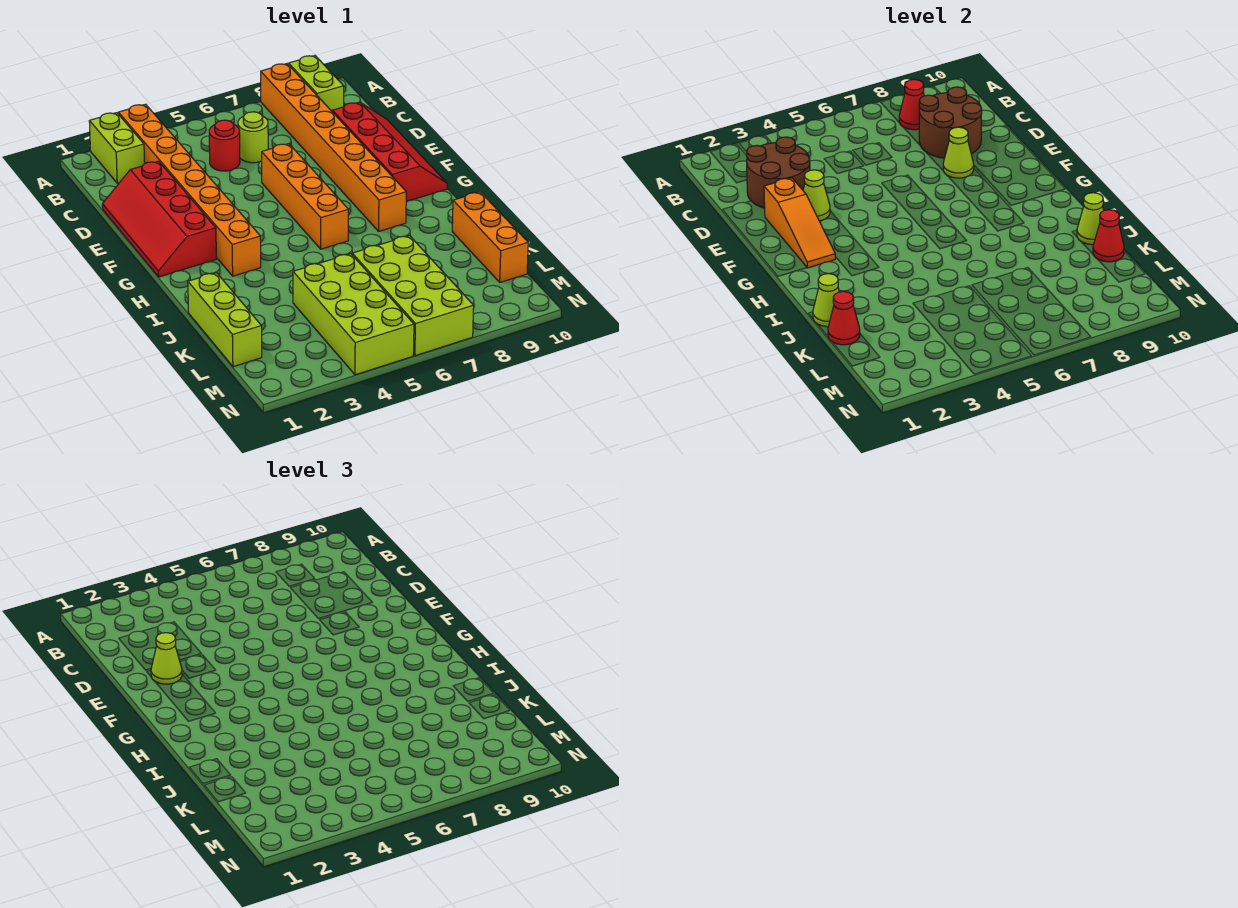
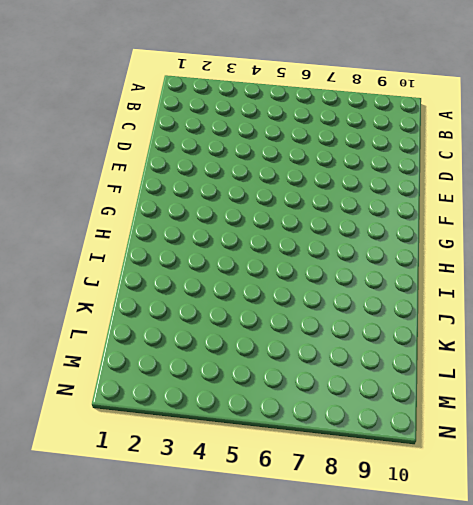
none -> lime brick A2:B2 level 1
none -> orange brick A3:H3 level 1
none -> orange brick A8:H8 level 1

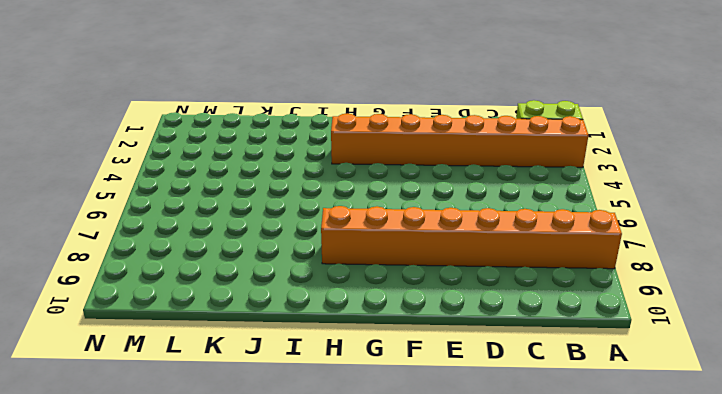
none -> lime brick A9:B9 level 1
none -> red round brick C5 level 1
none -> lime round brick C6 level 1

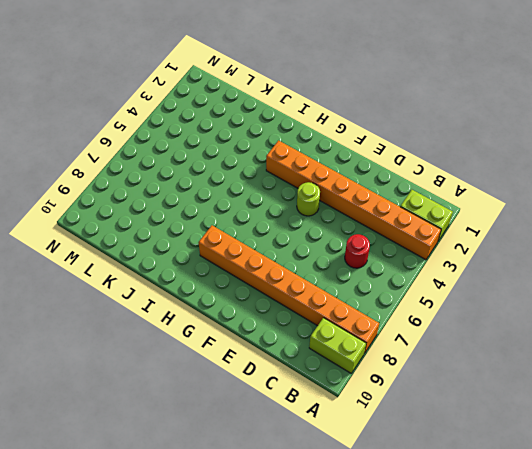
lime round brick F4 level 1 -> lime round brick C6 level 1
none -> red slope D1:G2 level 1 top 2
none -> red slope D9:G10 level 1 top 9
none -> orange brick E6:H6 level 1

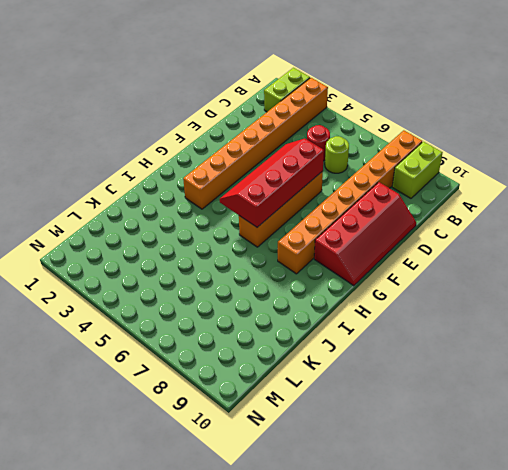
red slope E5:H6 level 2 top 6 -> red slope D1:G2 level 1 top 2
none -> lime brick J1:L1 level 1
none -> orange brick J10:L10 level 1
none -> lime brick K4:N5 level 1

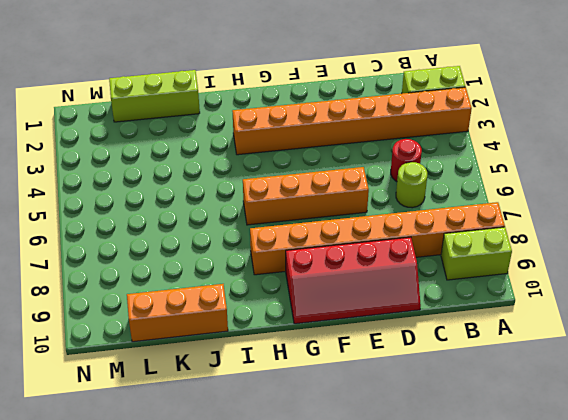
none -> red slope D1:G2 level 1 top 2
none -> lime brick K4:N5 level 1
none -> lime brick K6:N7 level 1

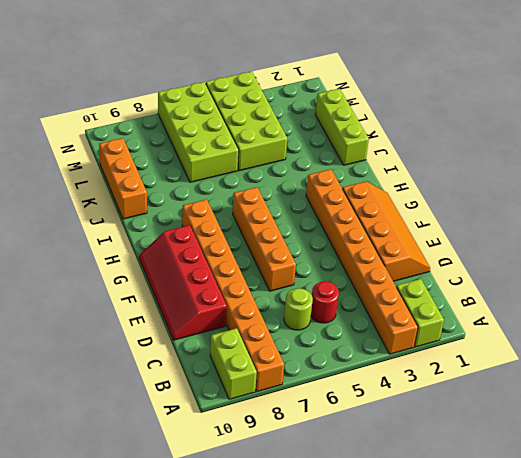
orange slope D1:G2 level 1 top 2 -> red slope D1:G2 level 1 top 2
none -> red cone B8 level 2
none -> brown round brick C2:D3 level 2
none -> brown round brick C8:D9 level 2

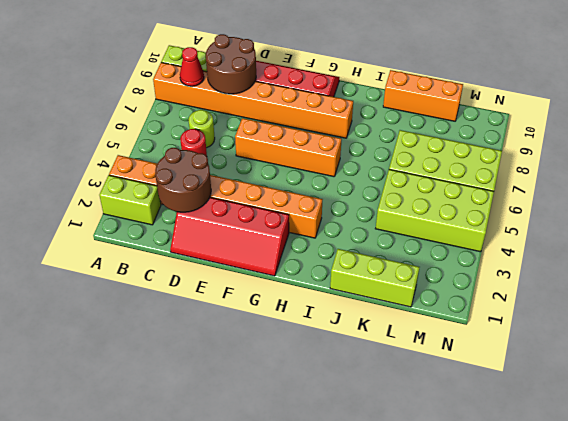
none -> orange slope E2:G2 level 2 top E
none -> lime cone E3 level 2
none -> lime cone E8 level 2

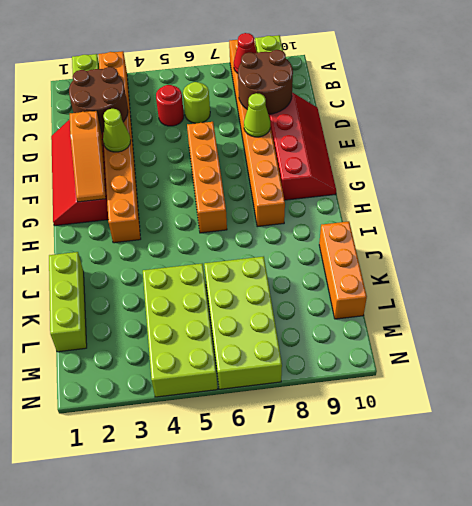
none -> lime cone J1 level 2
none -> lime cone J10 level 2
none -> red cone K1 level 2

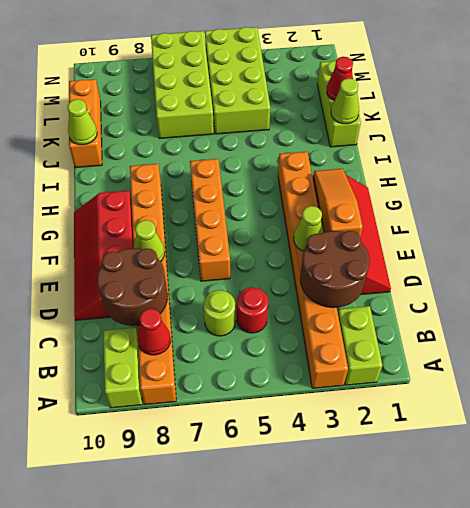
none -> red cone K10 level 2
none -> lime cone E2 level 3

